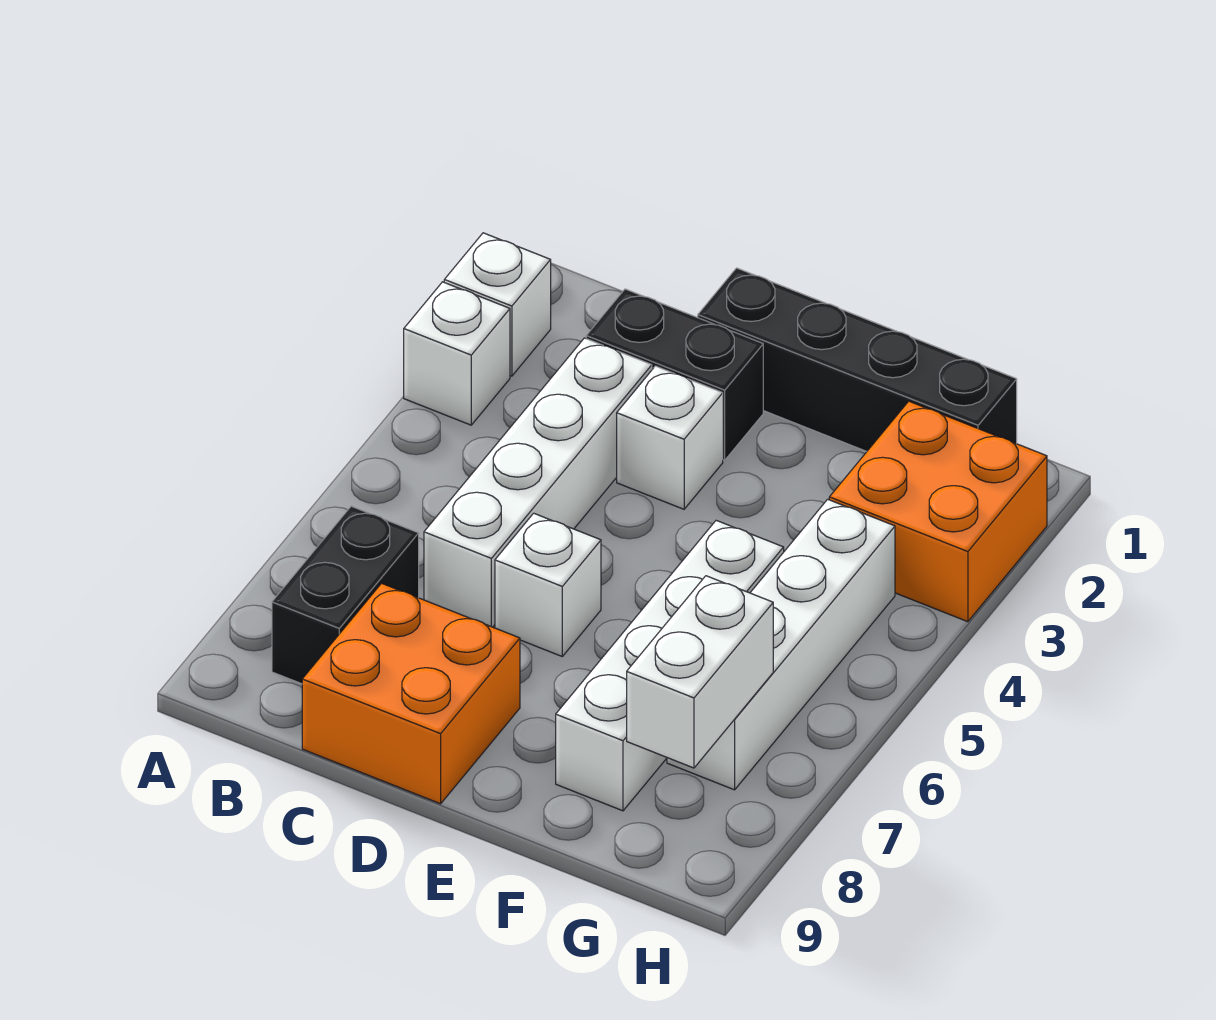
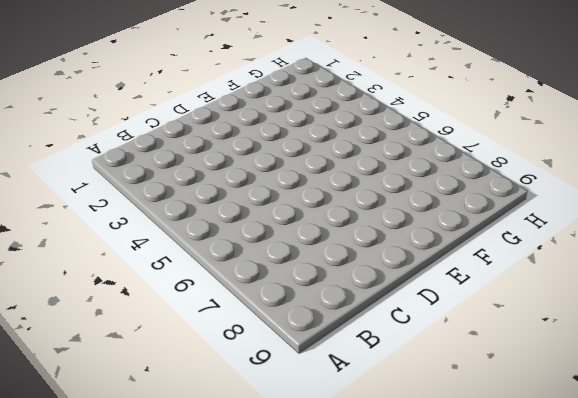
none -> white brick A2 level 1
none -> white brick A3 level 1
none -> black brick B7:B8 level 1

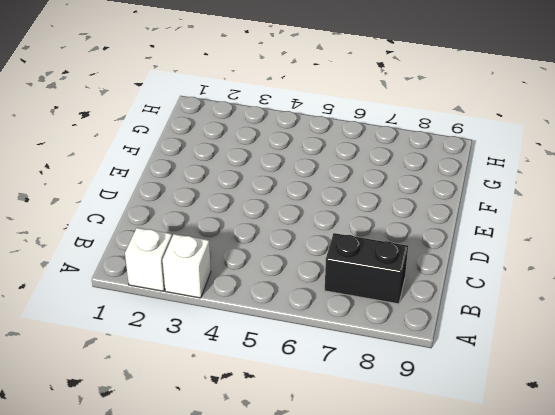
none -> black brick C2:D2 level 1
none -> white brick C3:C6 level 1
none -> orange brick C8:D9 level 1

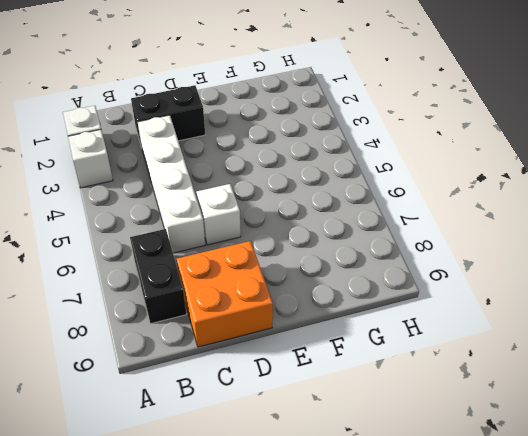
none -> black brick D1:G1 level 1
none -> white brick D3 level 1
none -> white brick F5:F8 level 1

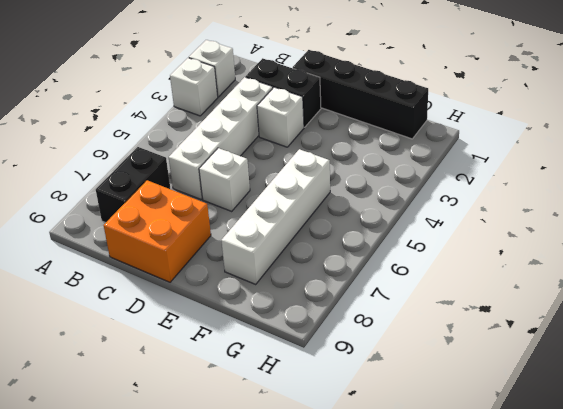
none -> orange brick G2:H3 level 1
none -> white brick G4:G7 level 1
none -> white brick G7:G8 level 2

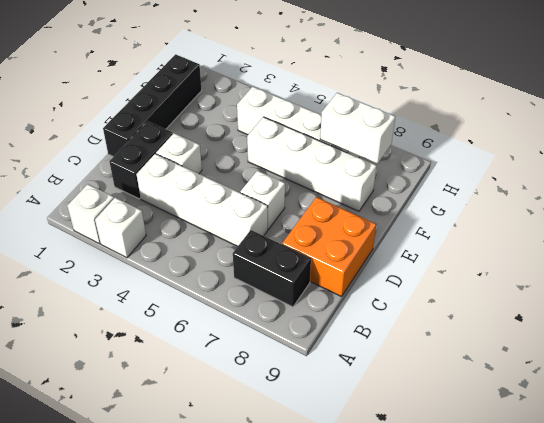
none -> orange brick G2:H3 level 1

